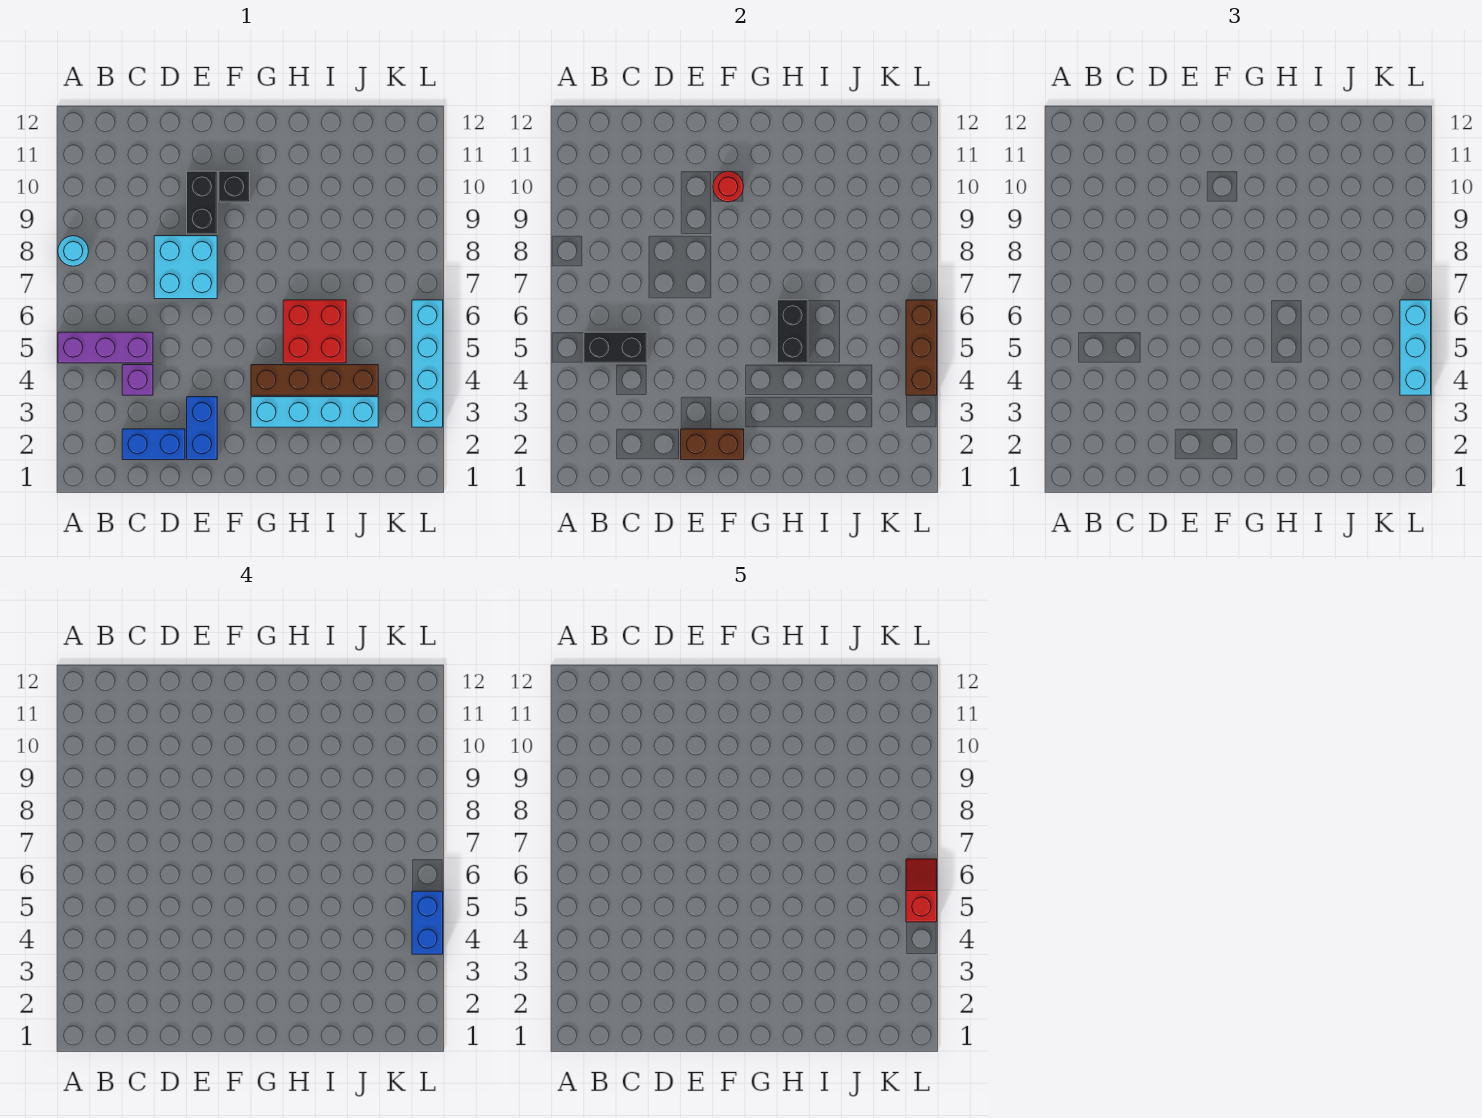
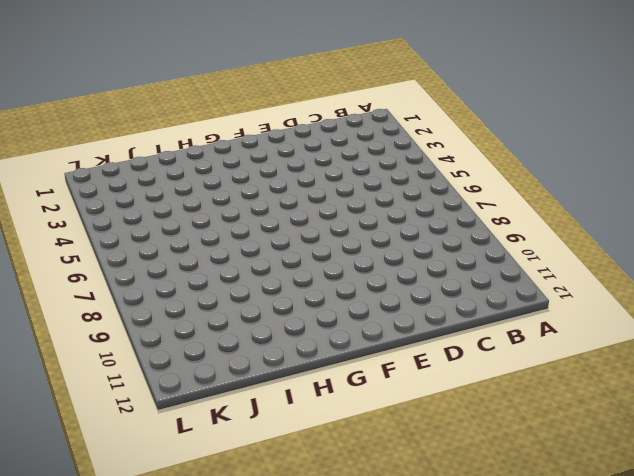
none -> purple brick A5:C5 level 1
none -> cyan round brick A8 level 1
none -> blue brick C2:D2 level 1

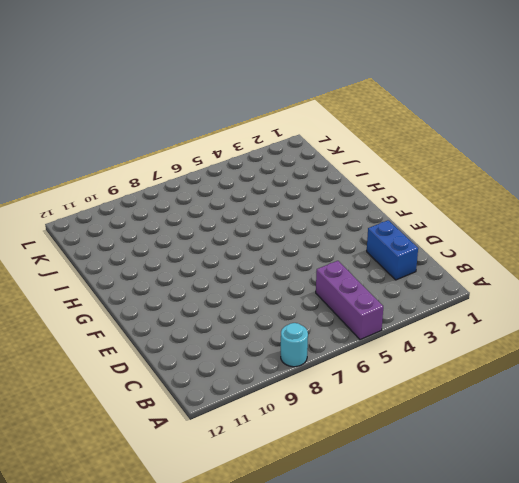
none -> purple brick C4 level 1
none -> cyan brick D7:E8 level 1
none -> blue brick E2:E3 level 1

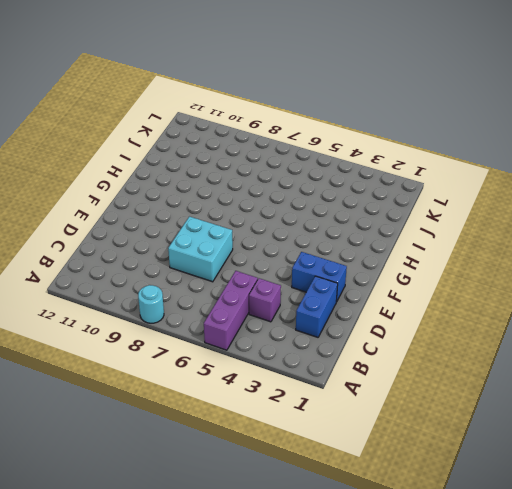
none -> black brick E9:E10 level 1
none -> black brick F10 level 1
none -> cyan brick G3:J3 level 1

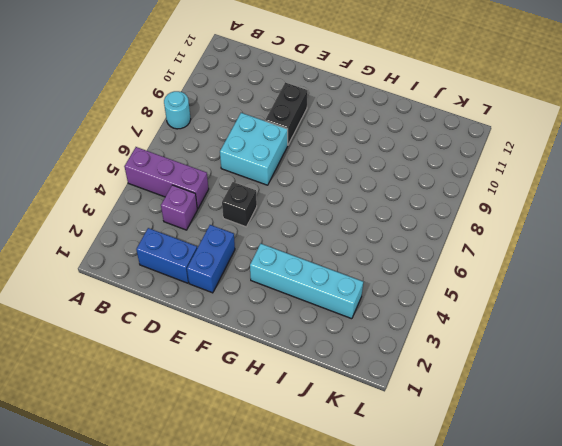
black brick E5 level 1 -> black brick F10 level 1
none -> brown brick G4:J4 level 1
none -> red brick H5:I6 level 1
none -> cyan brick L3:L6 level 1

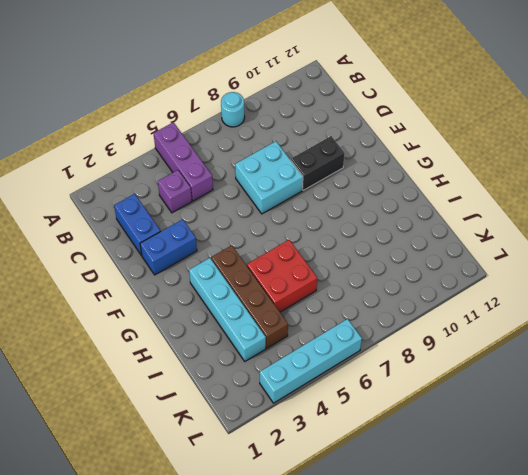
none -> black brick F10 level 1
none -> black brick B5:C5 level 2
none -> brown brick E2:F2 level 2

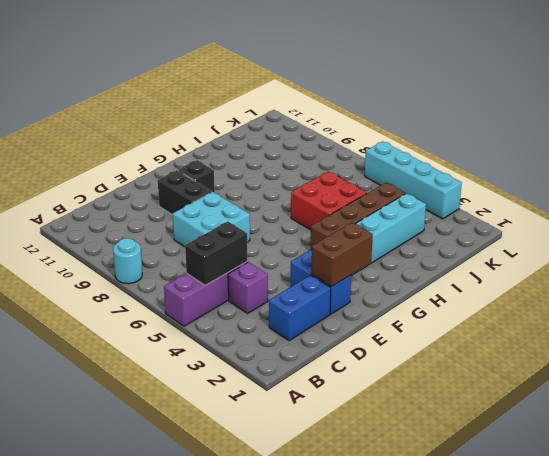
none -> red round brick F10 level 2
none -> black brick H5:H6 level 2
none -> brown brick L4:L6 level 2

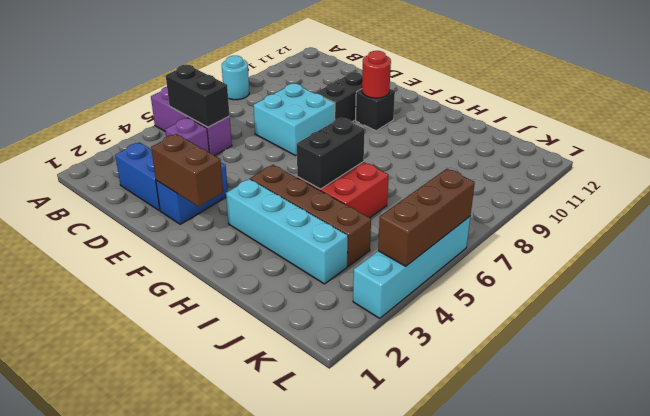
none -> cyan brick L4:L6 level 3
none -> blue brick L4:L5 level 4
none -> red slope L5:L6 level 5 top 5

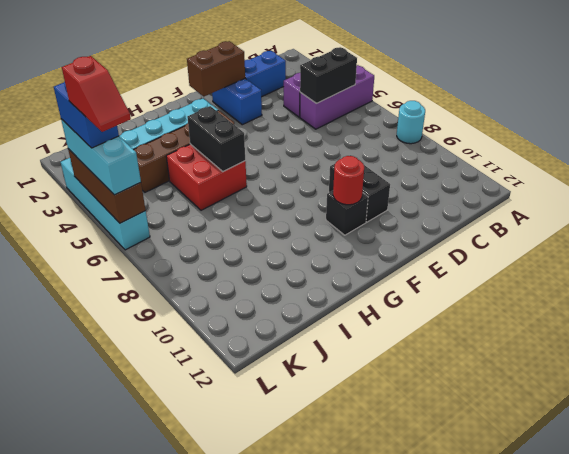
none -> cyan brick D7:E8 level 1

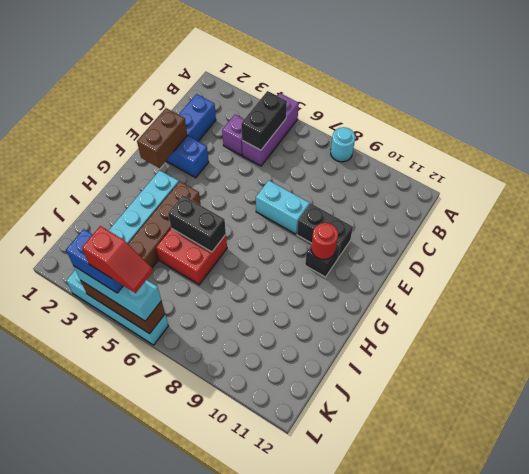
cyan brick E7:E8 level 1 -> cyan brick D7:E8 level 1

